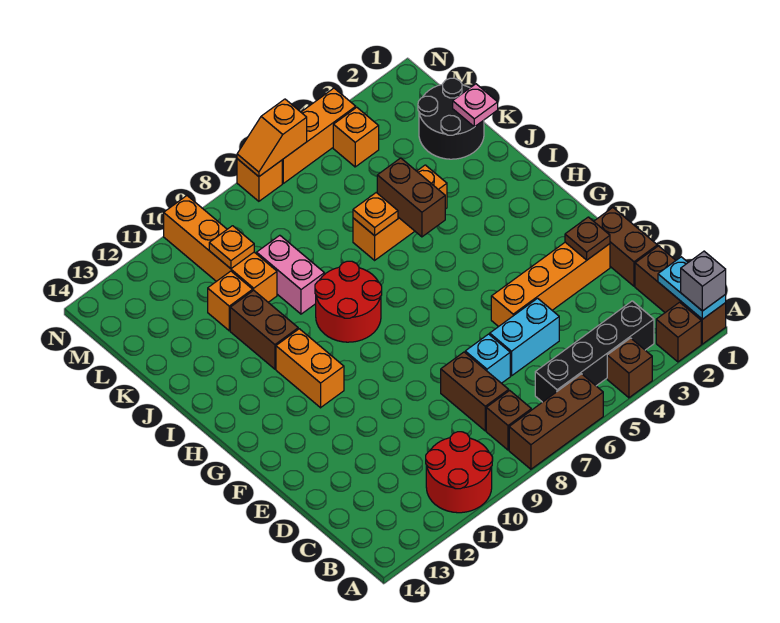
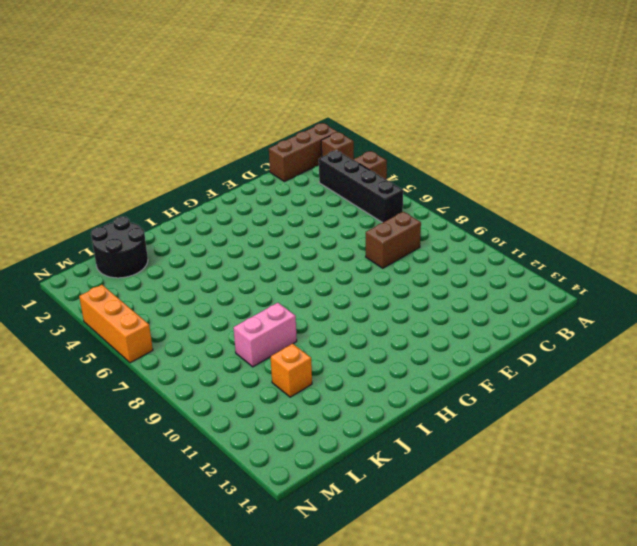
none -> brown brick A6:A8 level 1
none -> red round brick A10:B11 level 1
none -> brown brick B8 level 1
none -> brown brick D1:E1 level 1

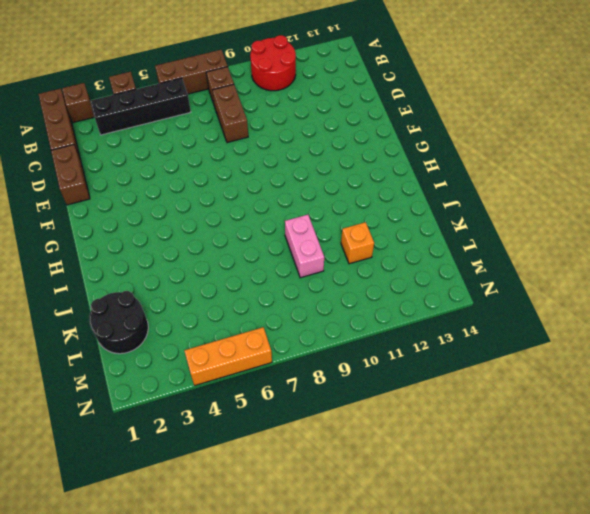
none -> cyan brick D5:D6 level 1
none -> cyan brick D7 level 1
none -> orange brick E2:E5 level 1
none -> orange brick G11:H11 level 1

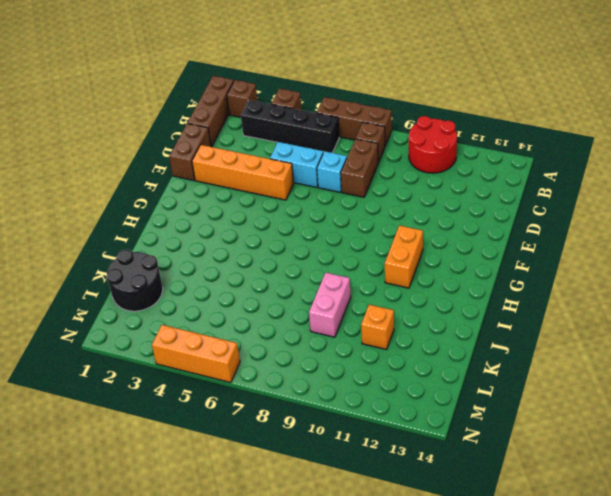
none -> red round brick H8:I9 level 1
none -> brown brick I11:J11 level 1
none -> orange brick J4:J6 level 1
none -> orange brick K10:N10 level 1

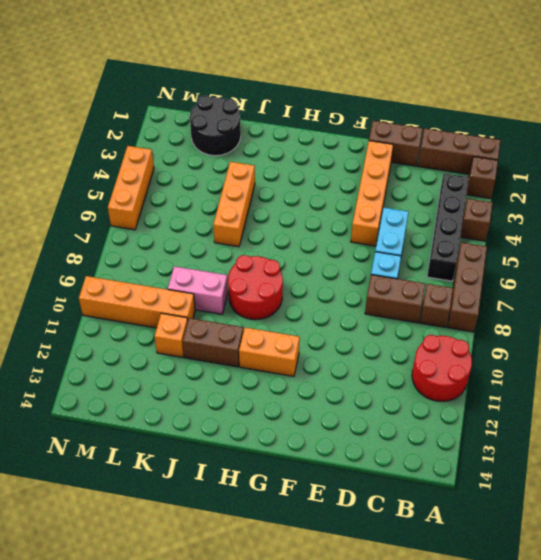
none -> orange brick M4 level 1
none -> orange brick N7 level 1
none -> cyan plate A1:B1 level 2
none -> brown plate E2 level 2

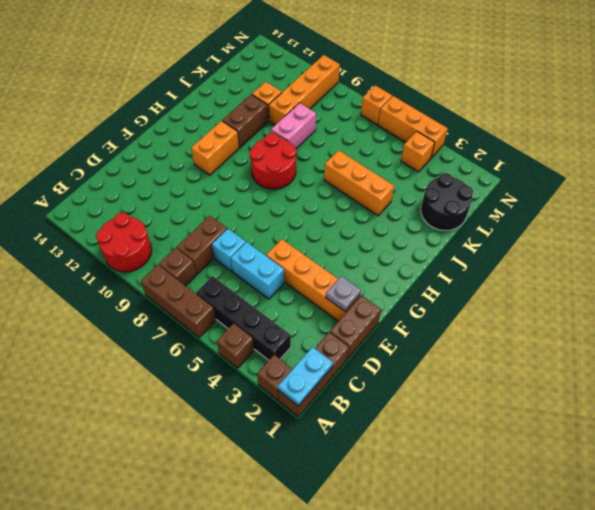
grey plate E2 level 2 -> brown plate E2 level 2
none -> brown brick I5:J5 level 2
none -> orange plate J6 level 2
none -> pink plate K1 level 2
none -> orange plate L10 level 2

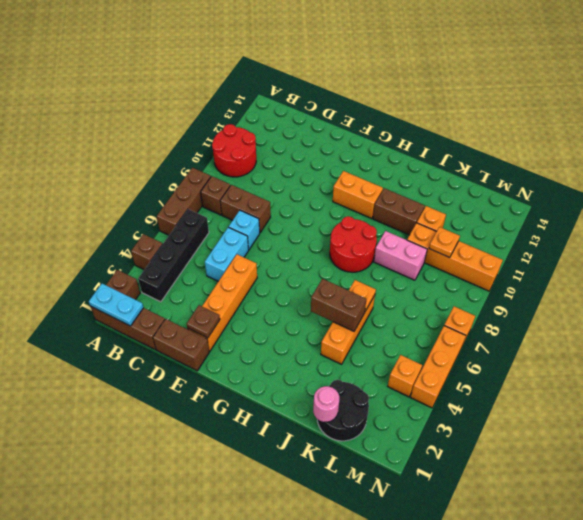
pink round brick K1 level 2 -> pink plate K1 level 2
none -> orange slope N6:N7 level 2 top 6
none -> grey brick A1 level 3

